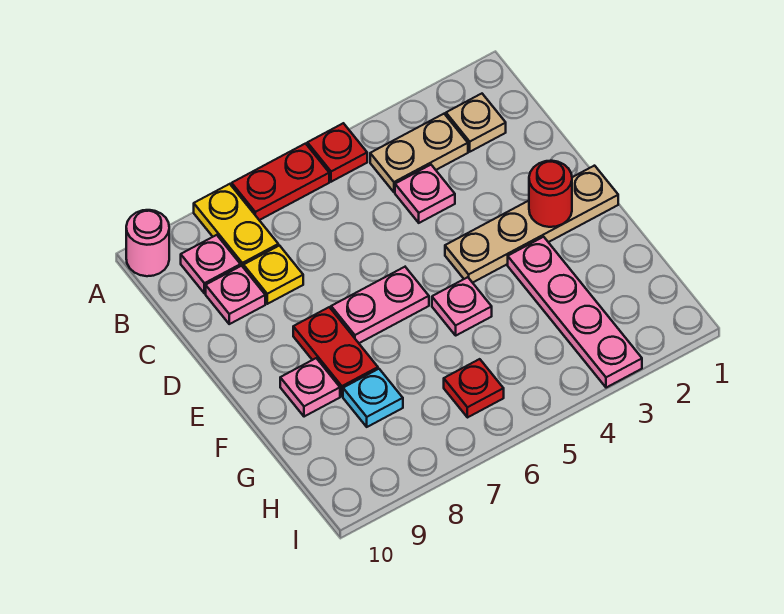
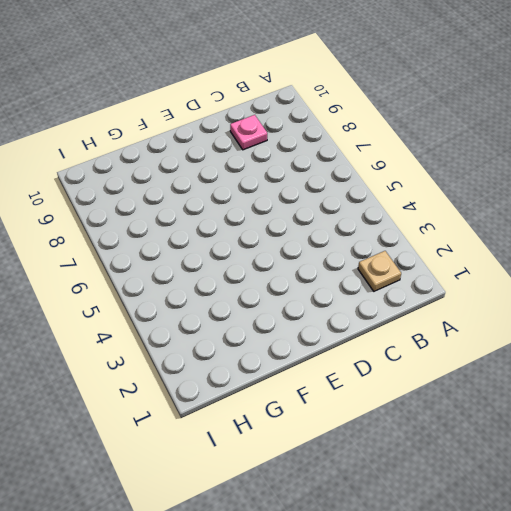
none -> red plate A5 level 1
none -> red plate A6:A7 level 1
none -> yellow plate A8:B8 level 1

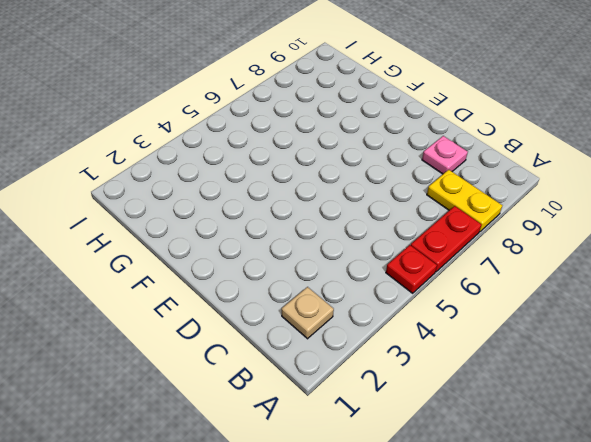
none -> pink round brick A10 level 1
none -> tan plate B3:B4 level 1
none -> pink plate B9 level 1

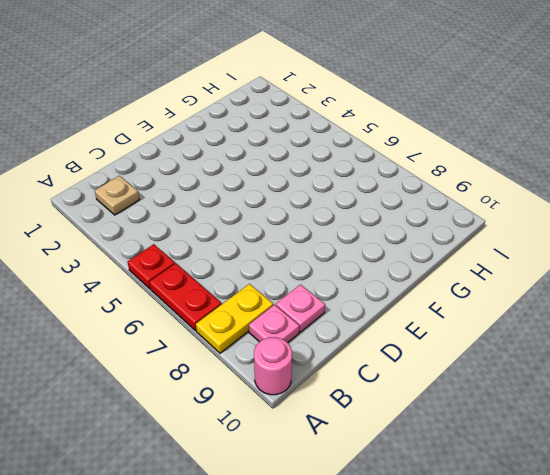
none -> tan plate B3:B4 level 1
none -> pink plate C4 level 1
none -> yellow plate C8 level 1

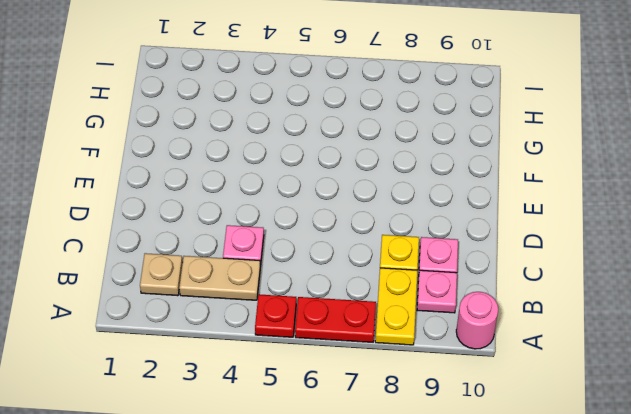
none -> tan plate E1:E4 level 1
none -> pink plate E6:E7 level 1
none -> red plate E8:F8 level 1

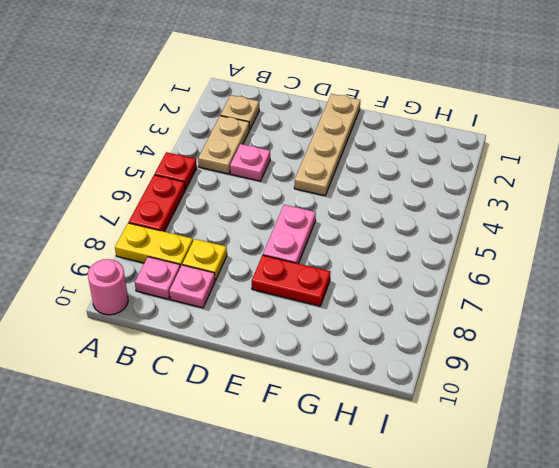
none -> pink plate F3:I3 level 1
none -> pink plate F5 level 1
none -> pink plate F9 level 1

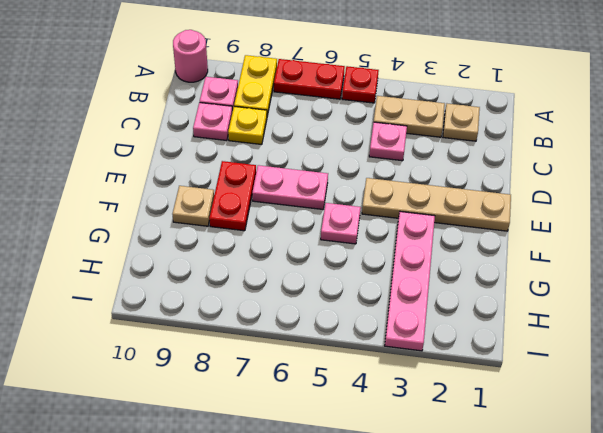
tan plate F9 level 1 -> pink plate F9 level 1
none -> cyan plate G8 level 1
none -> red plate H6 level 1
none -> red round brick E2 level 2

